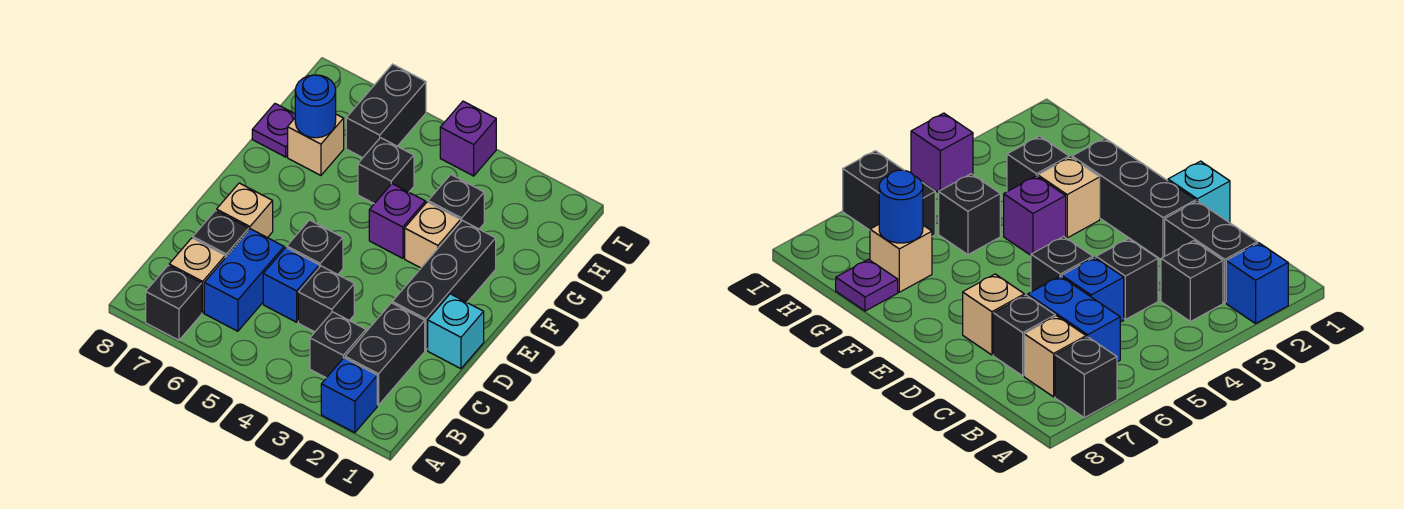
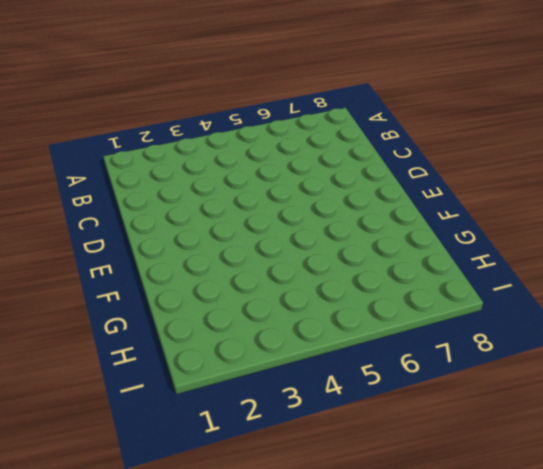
none -> blue brick A2 level 1
none -> black brick A7 level 1
none -> black brick B2:C2 level 1

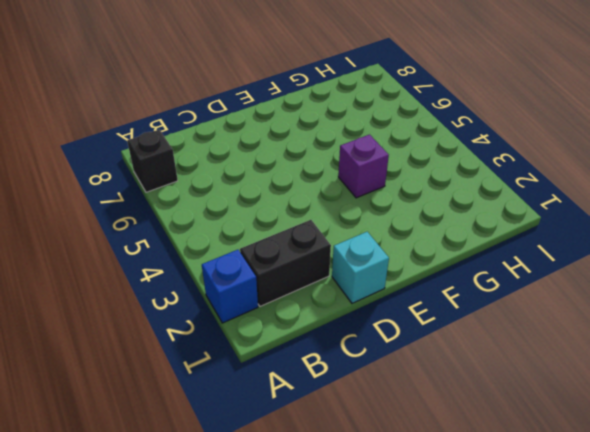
none -> black brick B3 level 1
none -> blue brick B6:C6 level 1
none -> tan brick B7 level 1

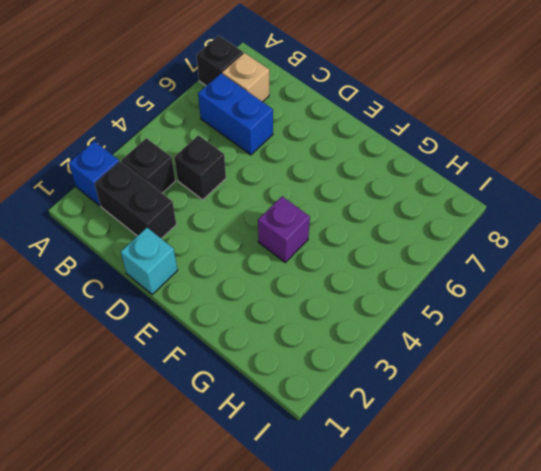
none -> blue brick C5 level 1
none -> black brick C7 level 1
none -> black brick D2:F2 level 1

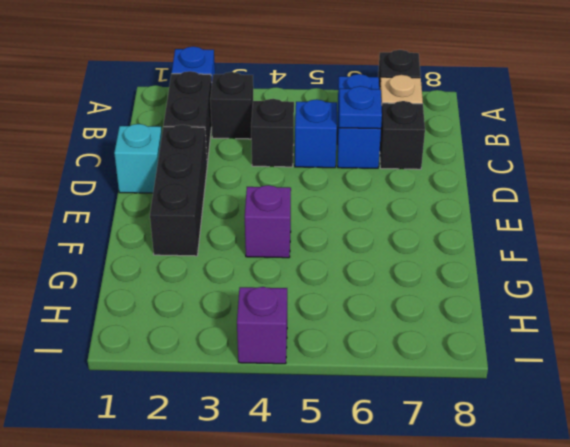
blue plate C6 level 2 -> none
none -> black brick D5 level 1
none -> tan brick D7 level 1
none -> tan brick F3 level 1

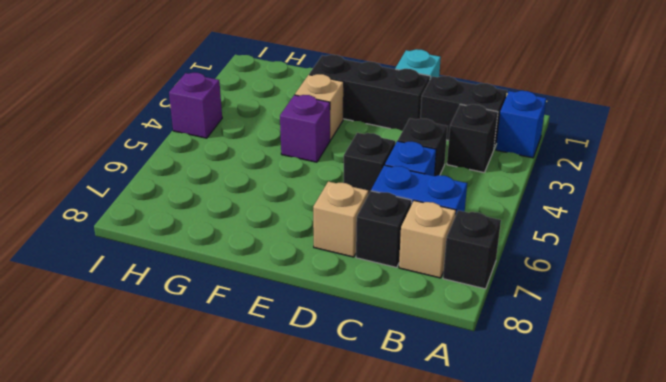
none -> black brick G3 level 1
none -> black brick G5 level 1
none -> tan brick G7 level 1

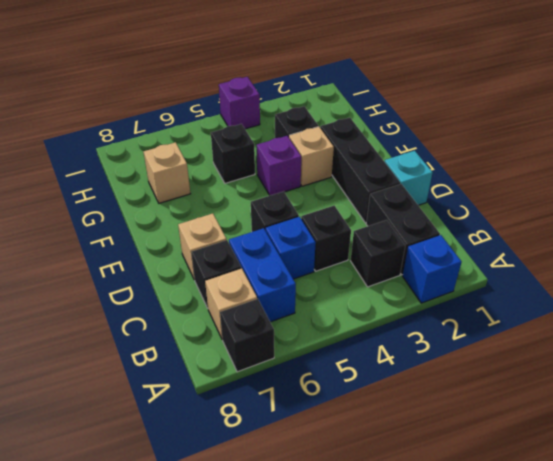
none -> purple plate G8 level 1
none -> black brick H6:I6 level 1
none -> blue round brick G7 level 2

